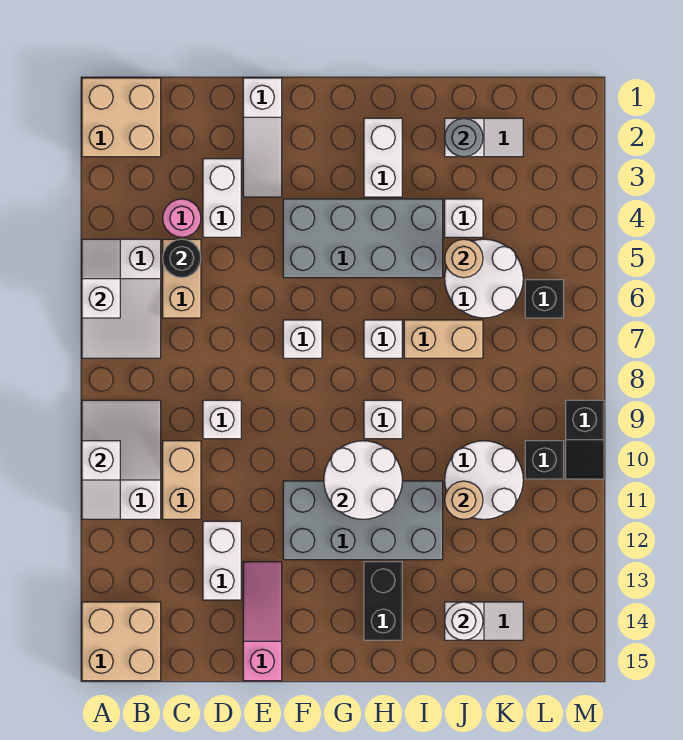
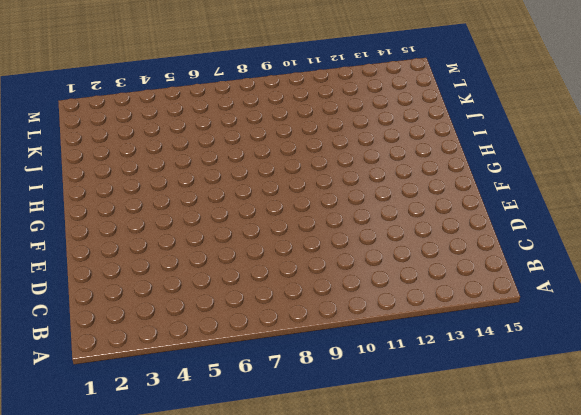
none -> tan brick A1:B2 level 1
none -> white slope A5:B7 level 1 top 5
none -> white slope A9:B11 level 1 top 11
none -> tan brick A14:B15 level 1

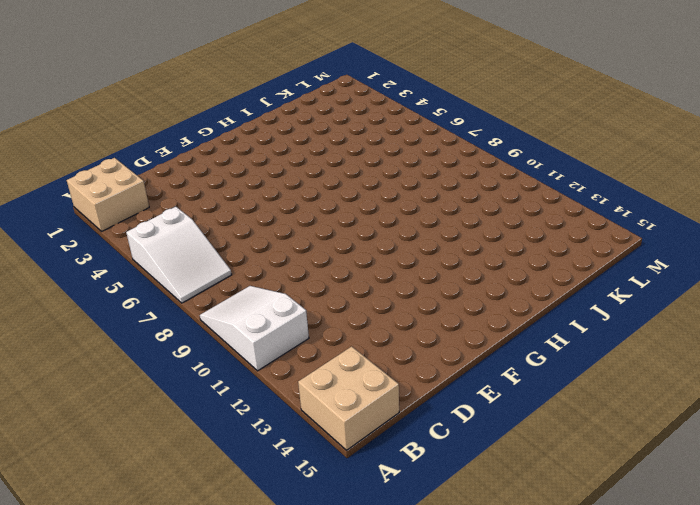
none -> pink round brick C4 level 1
none -> tan brick C5:C6 level 1
none -> tan brick C10:C11 level 1
none -> white brick D3:D4 level 1

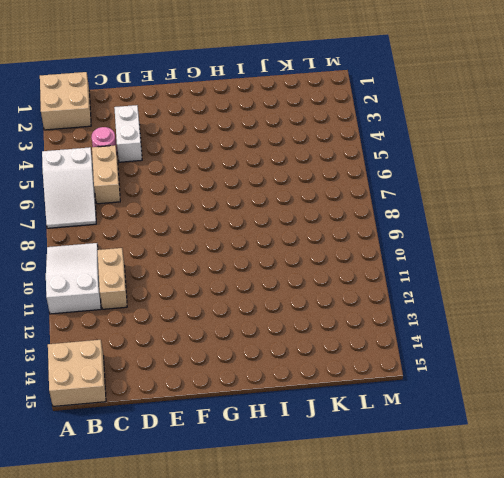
none -> white brick D9 level 1
none -> white brick D12:D13 level 1
none -> white slope E1:E3 level 1 top 1
none -> pink slope E13:E15 level 1 top 15

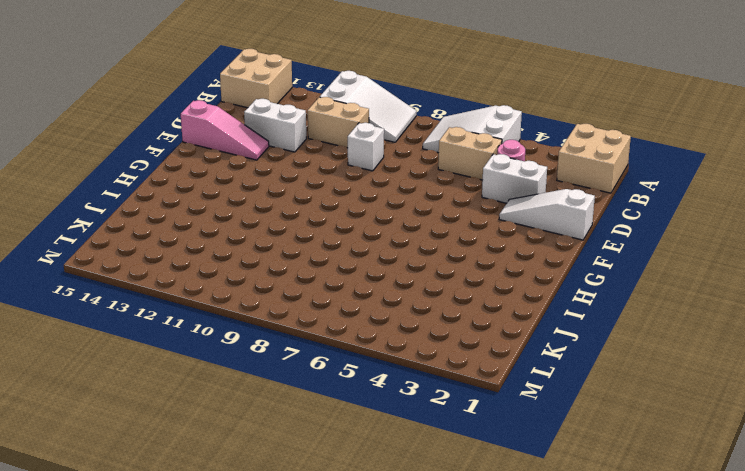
none -> grey brick F4:I5 level 1
none -> white brick F7 level 1
none -> grey brick F11:I12 level 1
none -> white brick H2:H3 level 1

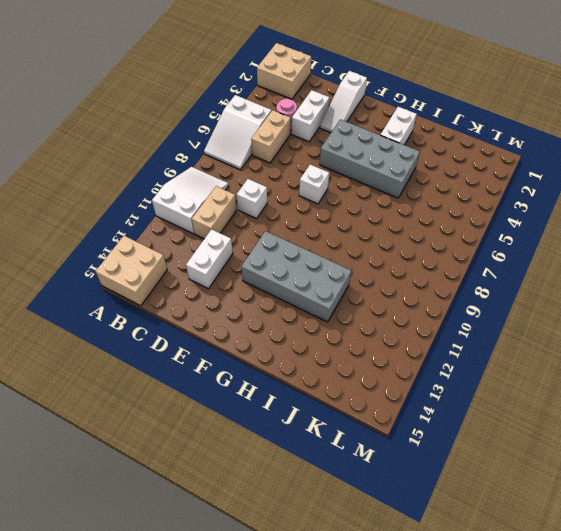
none -> pink slope E13:E15 level 1 top 15
none -> white brick H7 level 1
none -> white brick H9 level 1
none -> black brick H13:H14 level 1

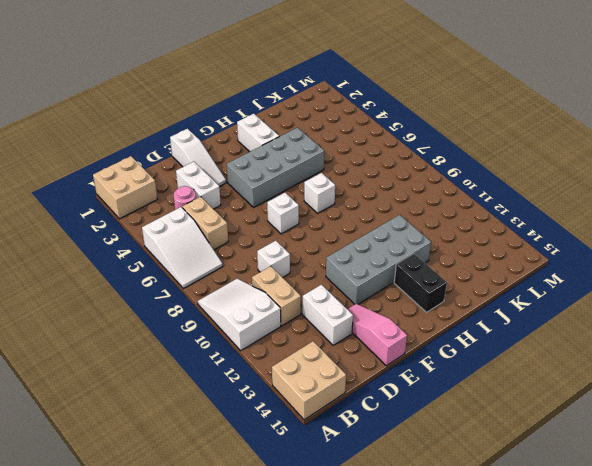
none -> white brick H9 level 1
none -> tan brick I7:J7 level 1
none -> white slope J2:K2 level 1 top J
none -> white brick J4 level 1

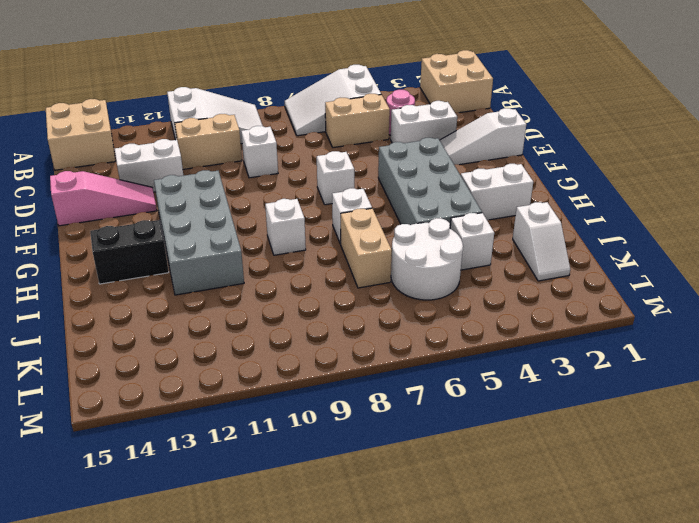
none -> white round brick J10:K11 level 1
none -> white slope J14:K14 level 1 top J
none -> black brick L6 level 1
none -> black brick L10 level 1

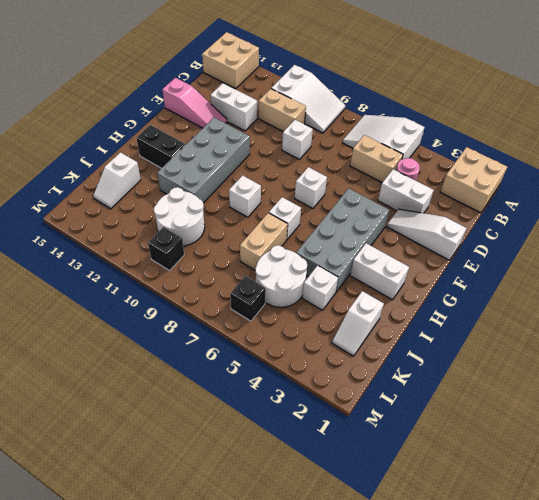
none -> black slope M9:M10 level 1 top 9
none -> white slope A5:A6 level 2 top 6
none -> white slope A10:A11 level 2 top 10
none -> black round brick C5 level 2

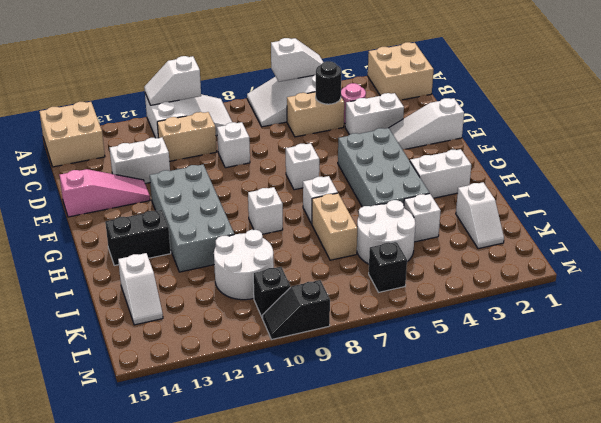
none -> white round brick G10:H11 level 2
none -> grey round brick J2 level 2
none -> tan round brick J5 level 2
none -> tan round brick J11 level 2

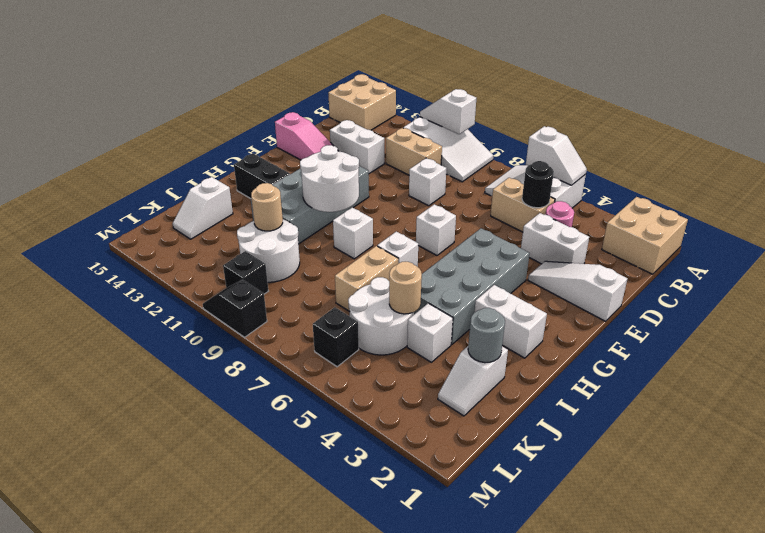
none -> white round brick J14 level 2

